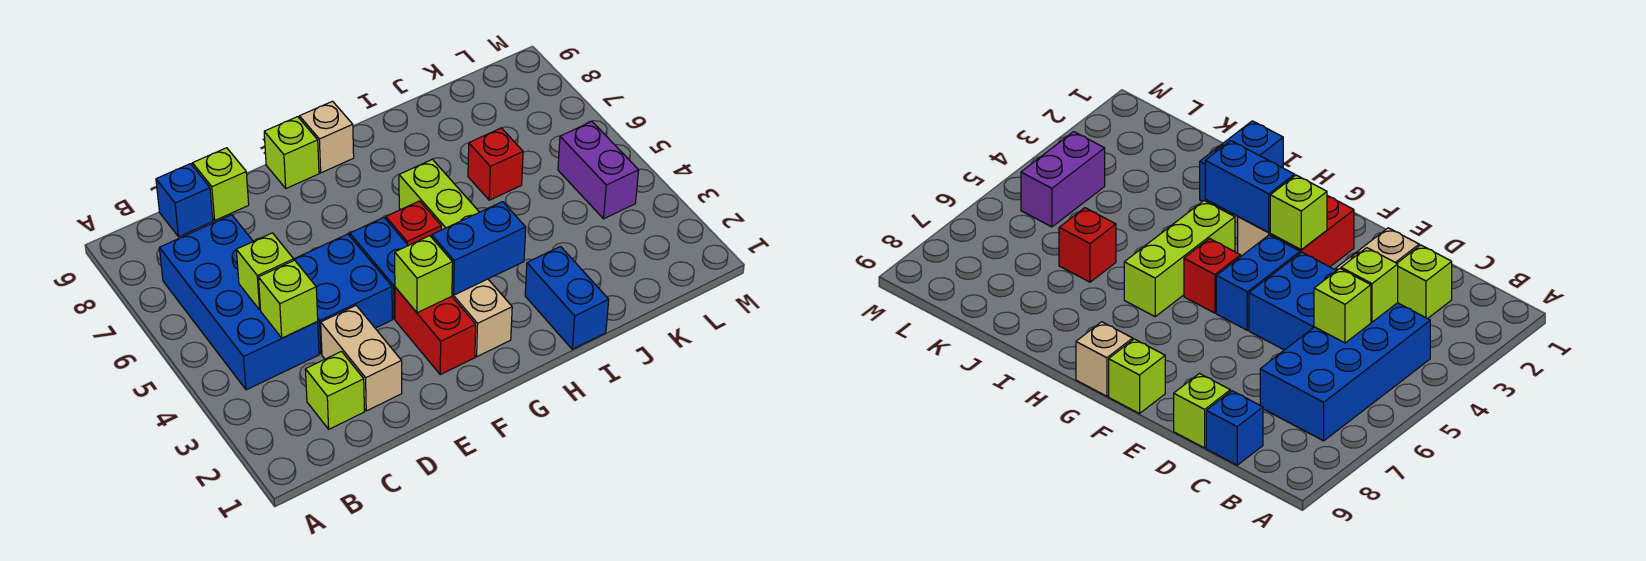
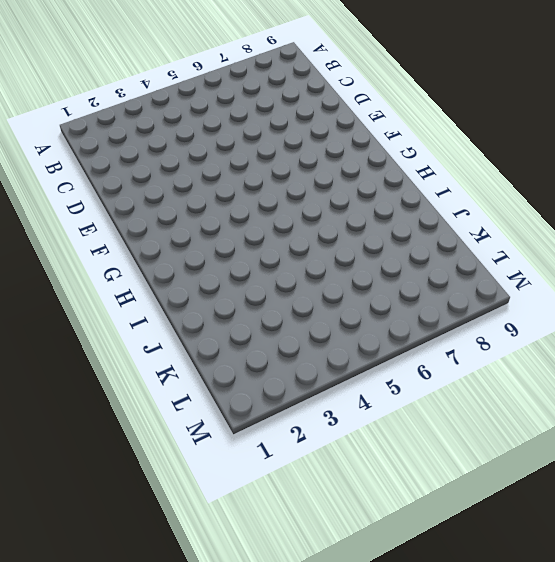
none -> blue brick B4:C7 level 1
none -> lime brick C2 level 1
none -> blue brick C9 level 1

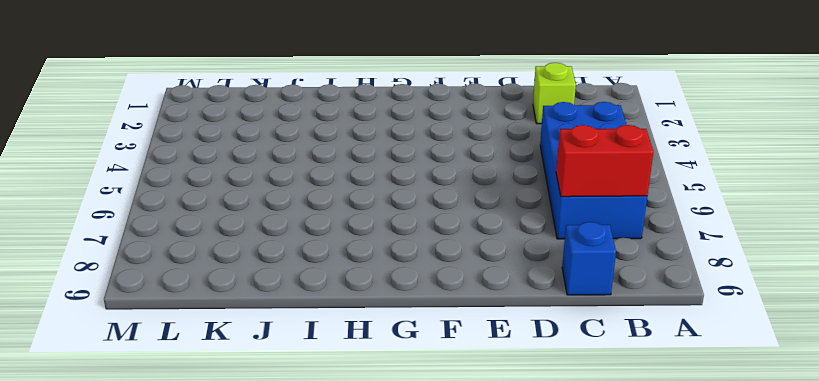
red brick B7:C7 level 2 -> red brick F2:F3 level 1
none -> tan brick D2:D3 level 1
none -> blue brick D4:E5 level 1
none -> lime brick D9 level 1

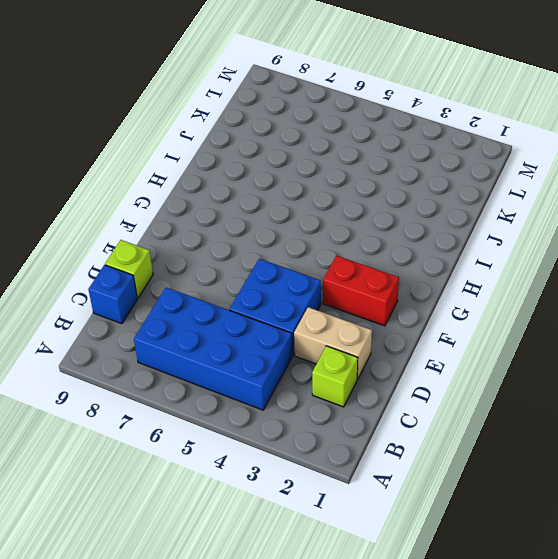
none -> blue brick F4:F5 level 1
none -> lime brick F9 level 1
none -> tan brick G2:G3 level 1

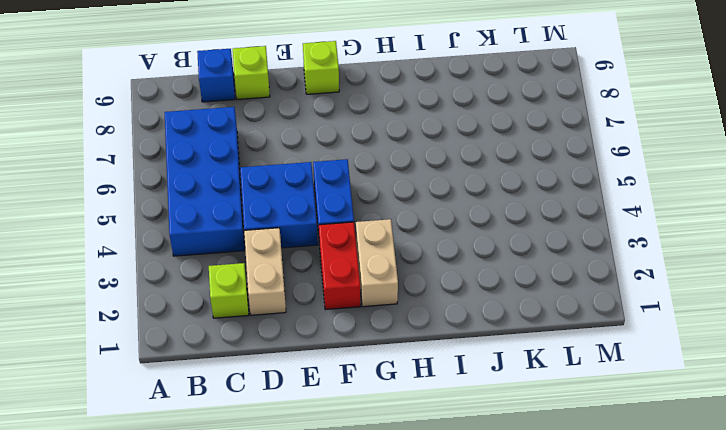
none -> red brick G5 level 1
none -> tan brick G9 level 1
none -> lime brick H4:H6 level 1

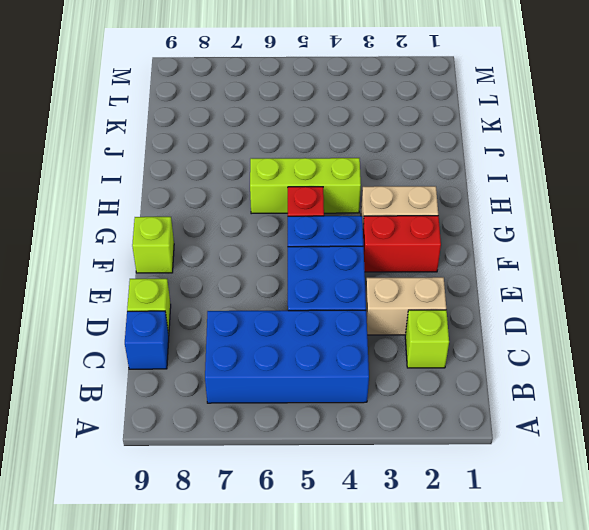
none -> tan brick G9 level 1
none -> blue brick I1:I2 level 1
none -> red brick J6 level 1

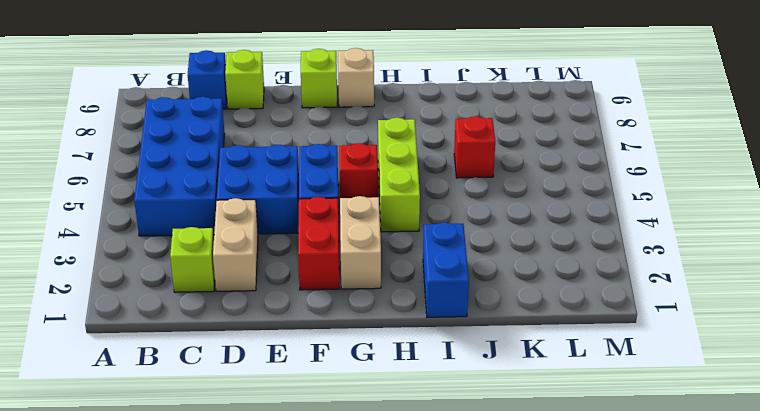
none -> purple brick L4:L5 level 1
none -> lime brick C4 level 2
none -> lime brick C5 level 2

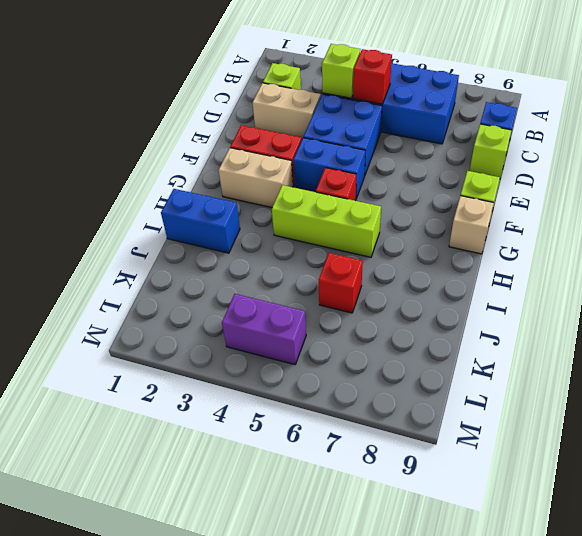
red brick C5 level 2 -> lime brick C5 level 2
none -> lime brick F3 level 2
none -> blue brick G3:H3 level 2

